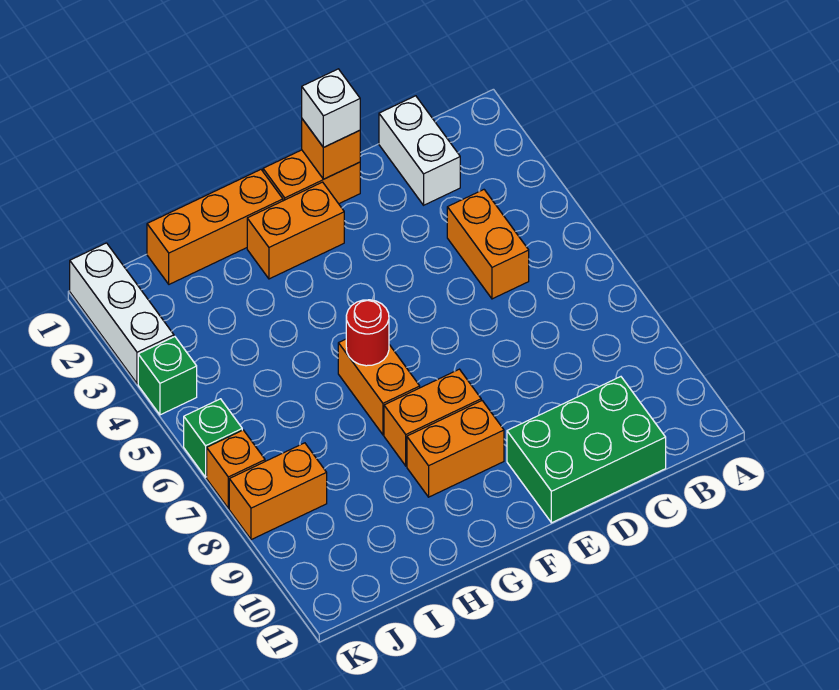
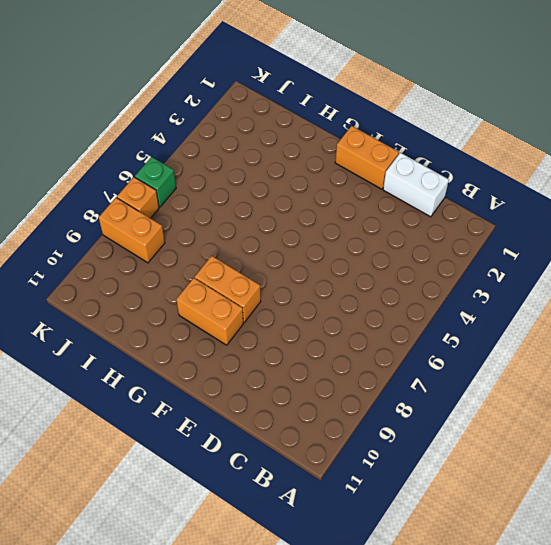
white brick C1:D1 level 1 -> white brick C1:C2 level 1
none -> orange brick C4:C5 level 1
none -> green brick C10:E11 level 1
none -> orange brick F2:G2 level 1

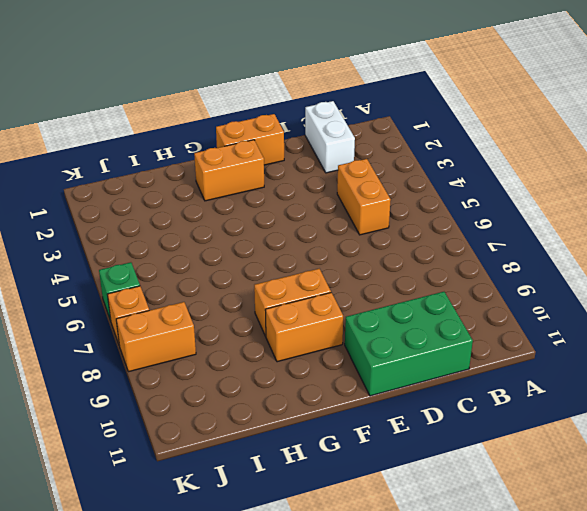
none -> orange brick G1:I1 level 1
none -> orange brick G6:G7 level 1
none -> white brick K1:K3 level 1

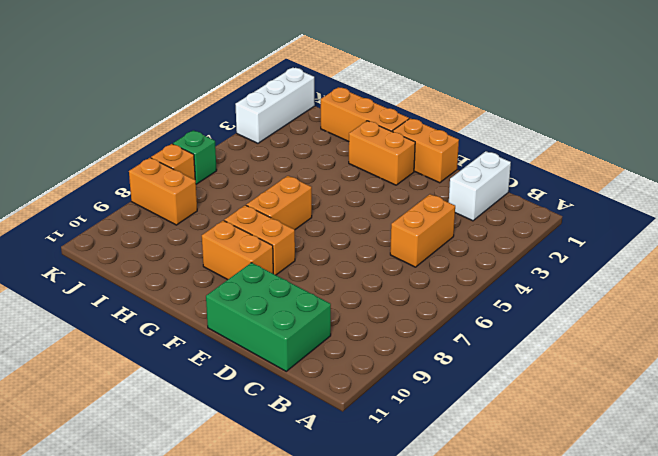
none -> green brick K4 level 1
none -> orange brick E1 level 2
none -> red round brick G6 level 2

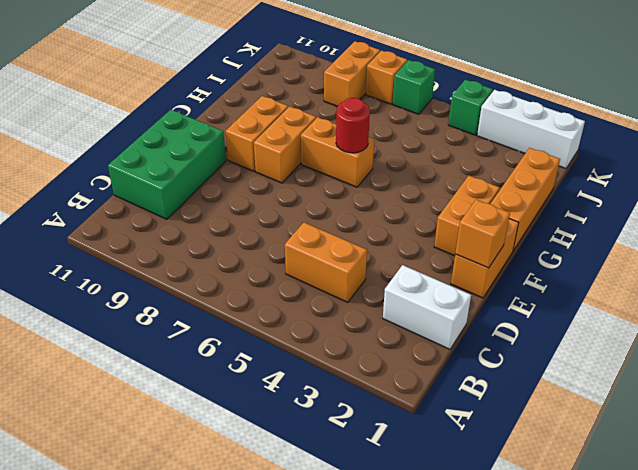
none -> white brick E1 level 3

